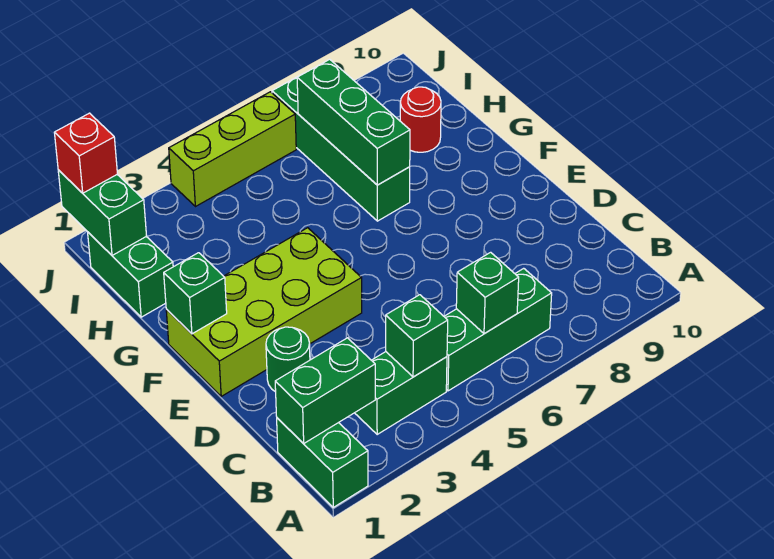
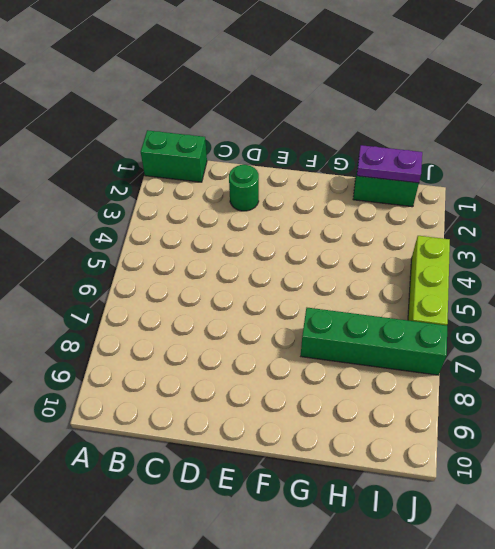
purple plate H1:I1 level 2 -> green brick I1:J1 level 2
none -> green brick B3:B4 level 1
none -> green brick B5:B7 level 1
none -> lime brick E1:F4 level 1

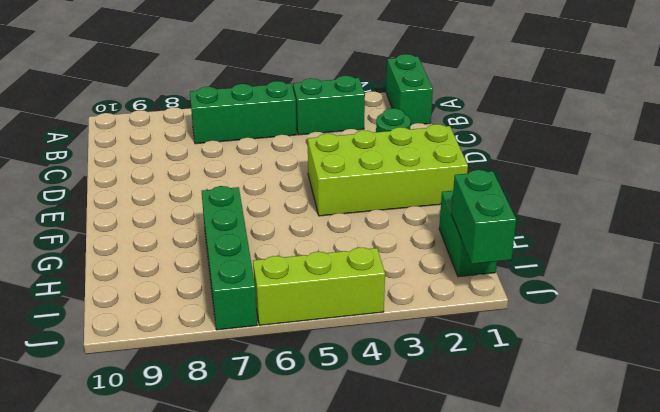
none -> red round brick H9 level 1
none -> green brick B1:B2 level 2
none -> green brick B4 level 2

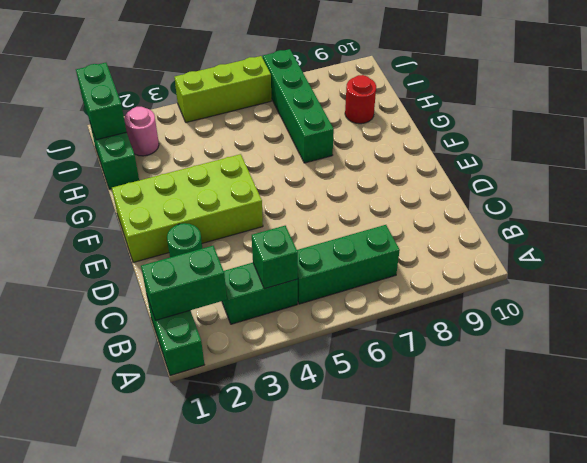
pink round brick I2 level 1 -> none
none -> green brick B6 level 2
none -> green brick F1 level 2
none -> green brick G7:I7 level 2

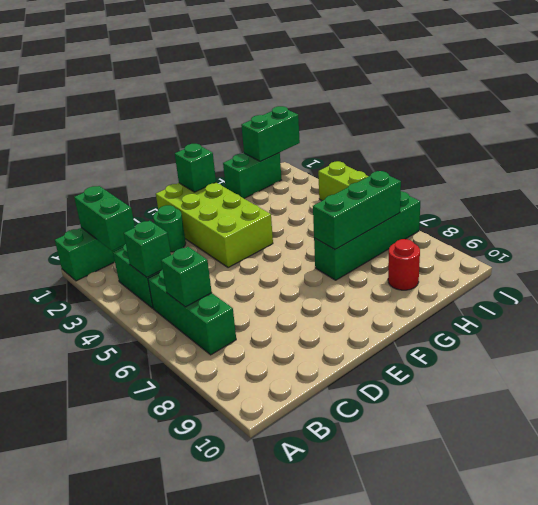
none -> red brick J1 level 3

